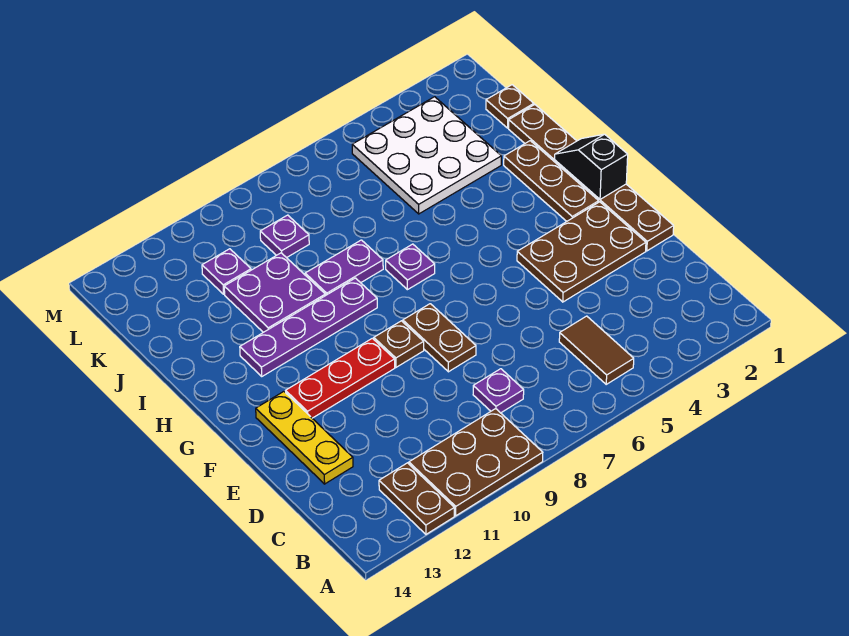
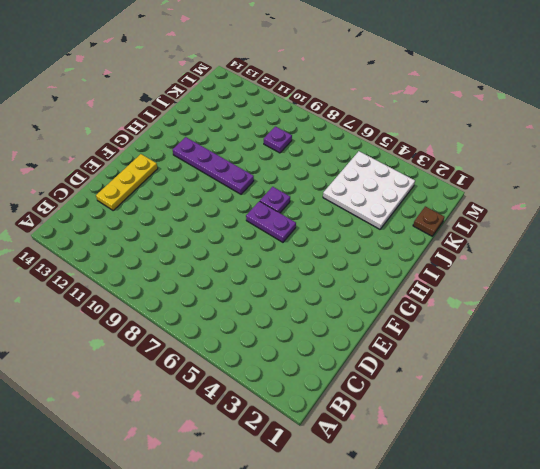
purple plate G6:G7 level 1 -> purple plate I8:I9 level 1
none -> brown plate A9:B11 level 1
none -> brown plate A12:B12 level 1
none -> brown tile B5:C5 level 1

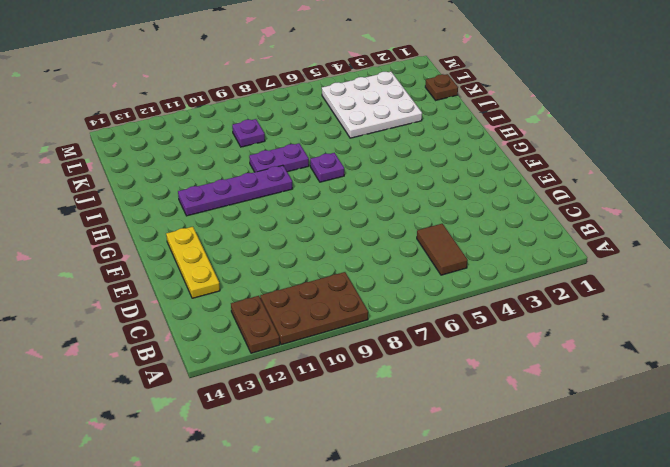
none -> purple plate C8 level 1
none -> brown plate E1:J1 level 1
none -> brown plate E2:F4 level 1

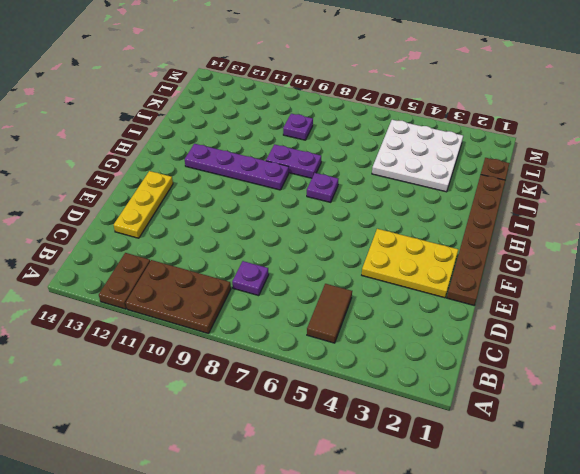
yellow plate E2:F4 level 1 -> brown plate E2:F4 level 1
none -> brown plate E8:F8 level 1
none -> brown plate F9 level 1
none -> red plate F10:F12 level 1

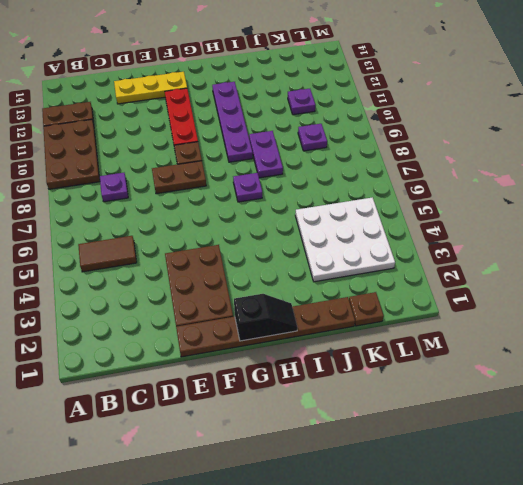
none -> brown plate G2:I2 level 1
none -> purple plate I10:J11 level 1

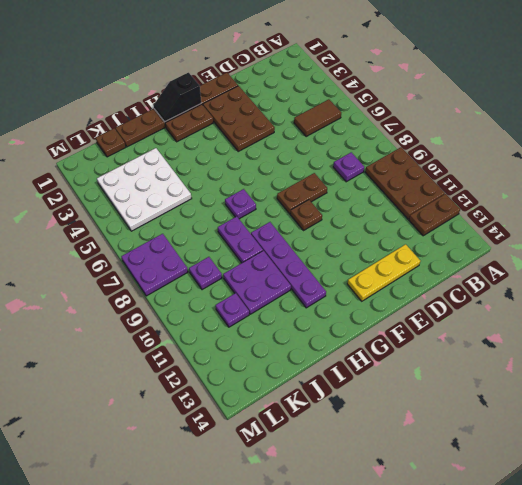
brown plate G2:H2 level 1 -> brown plate G2:I2 level 1
purple plate L7:M8 level 1 -> none
none -> red plate F10:F12 level 1

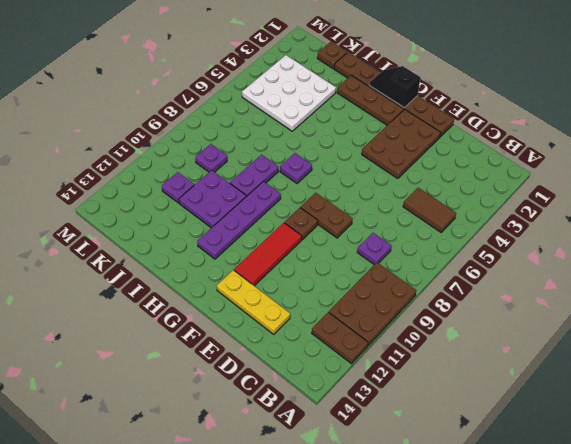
red tile F10:F12 level 1 -> red plate F10:F12 level 1

